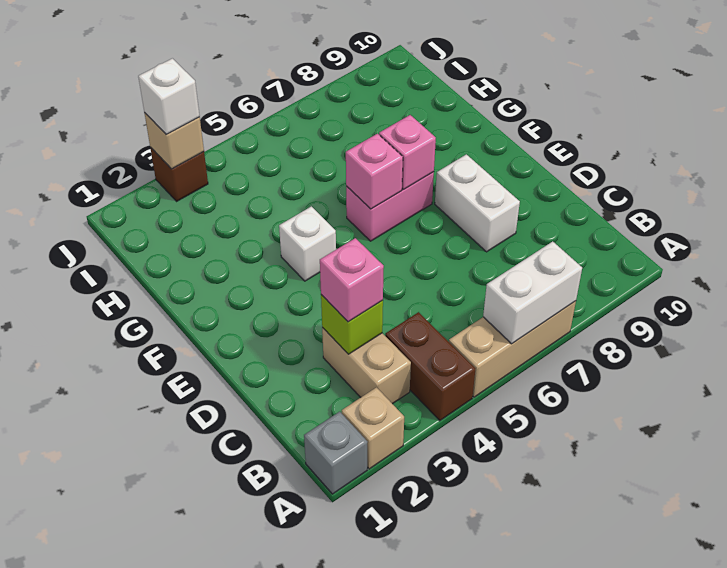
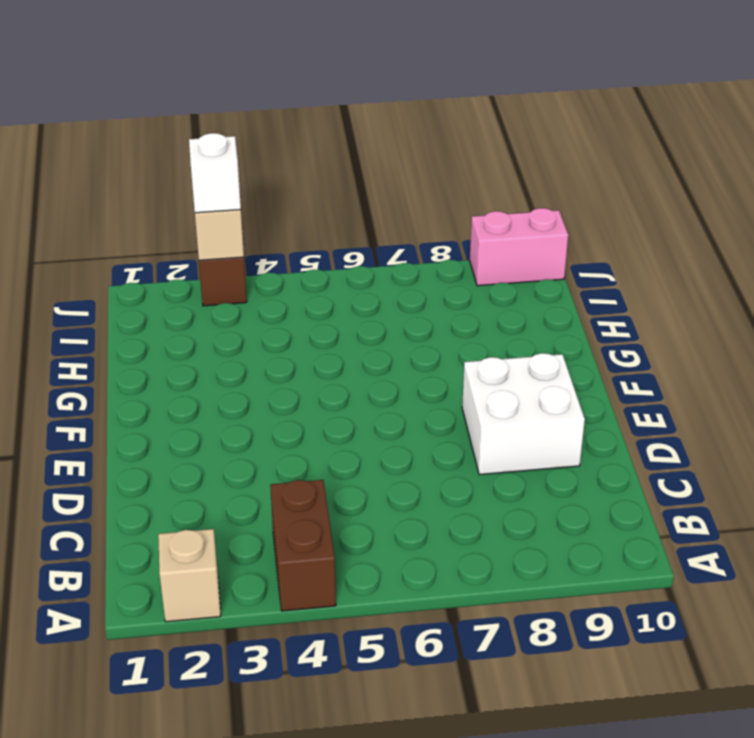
white brick D8:E9 level 1 -> white brick D8:E8 level 1
pink brick J9:J10 level 1 -> pink brick F6:F7 level 1
none -> grey brick A1 level 1
none -> tan brick A5:A7 level 1
none -> tan brick B3:C3 level 1

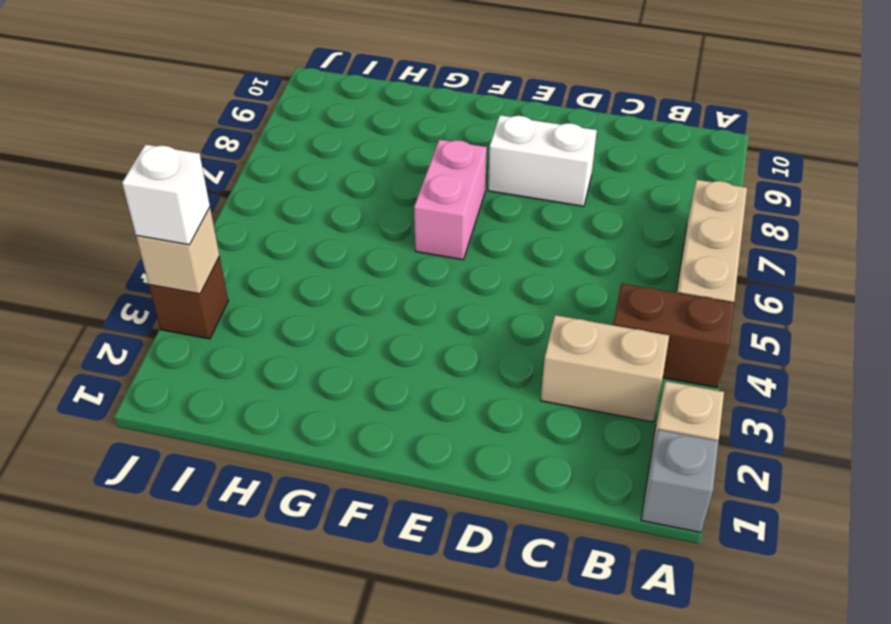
none -> white brick F4 level 1
none -> white brick A6:A7 level 2
none -> lime brick C3 level 2

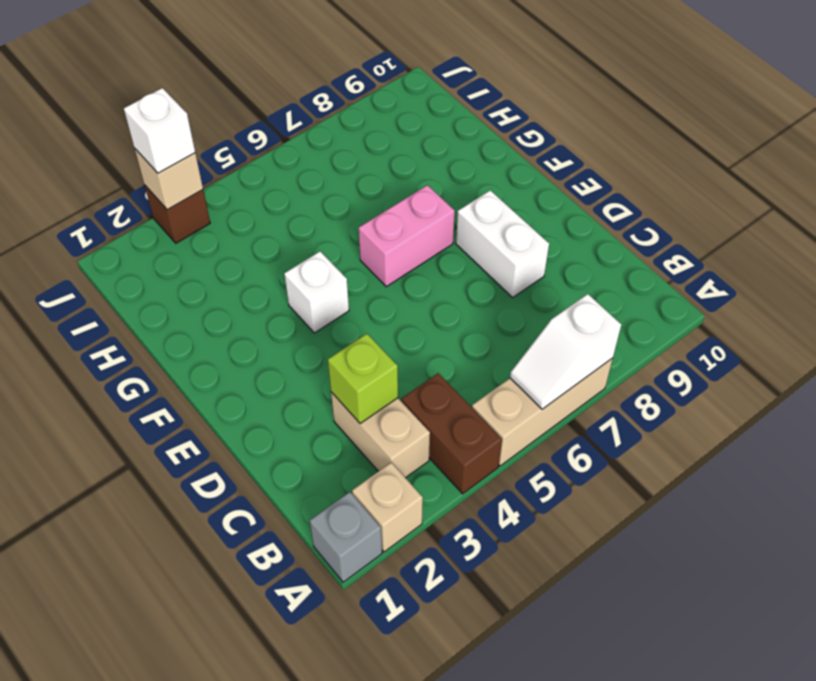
white slope A6:A7 level 2 top 7 -> white brick A6:A7 level 2
none -> pink brick F6 level 2
none -> pink brick F7 level 2
none -> pink brick C3 level 3

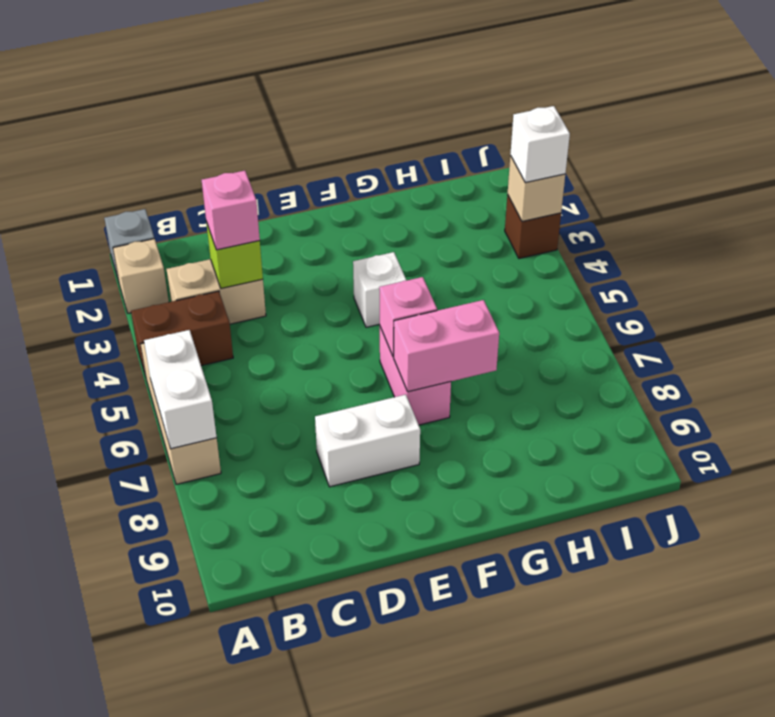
pink brick F7:G7 level 2 -> pink brick F7 level 2

